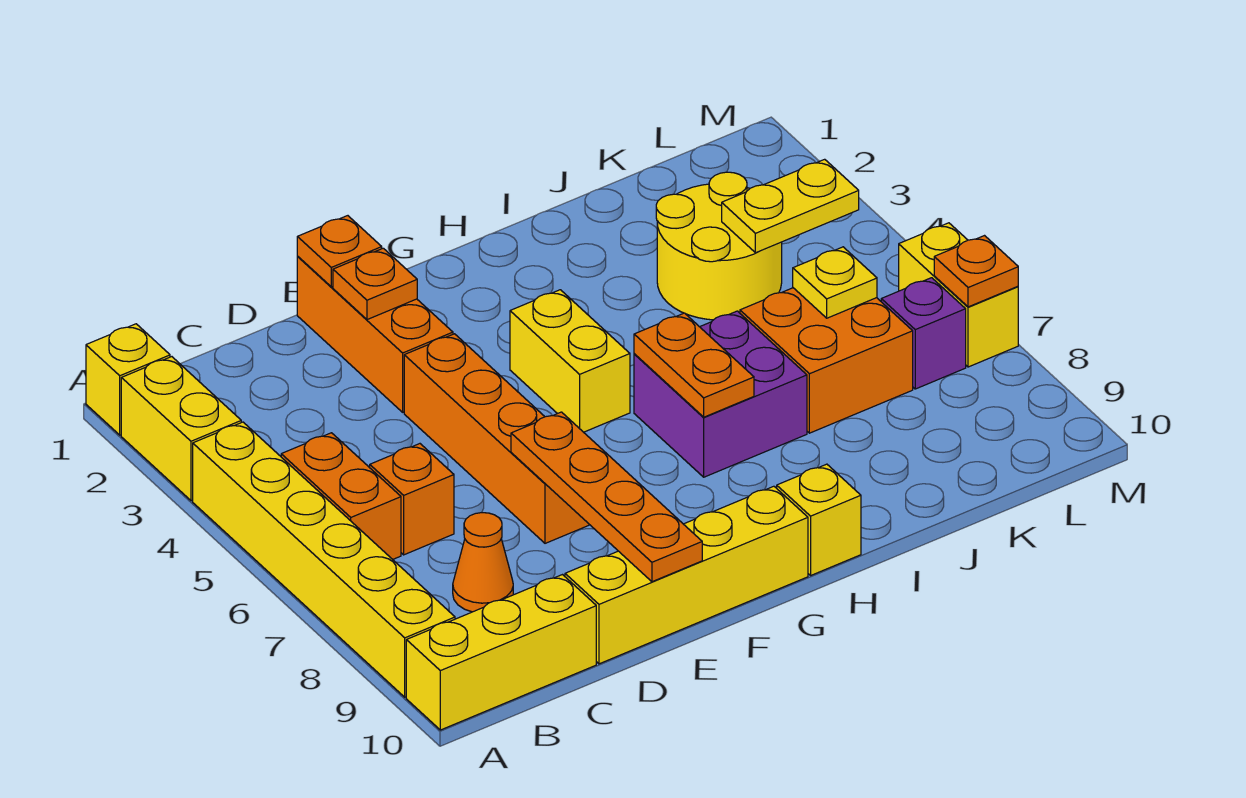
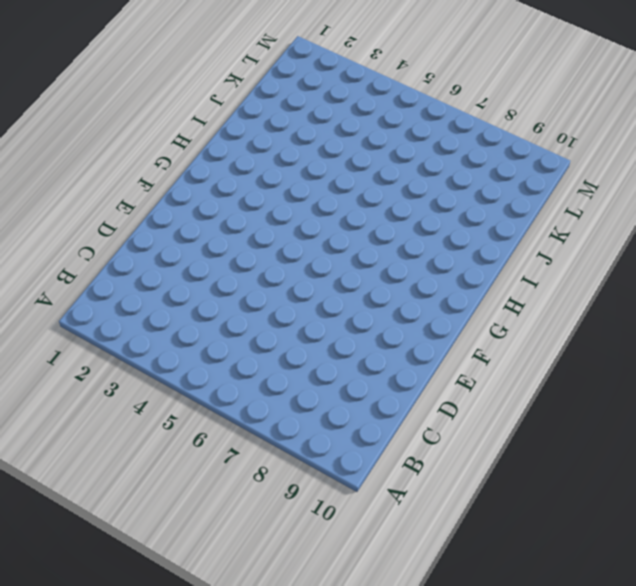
none -> yellow brick A1 level 1
none -> yellow brick A2:A3 level 1
none -> yellow brick A4:A9 level 1

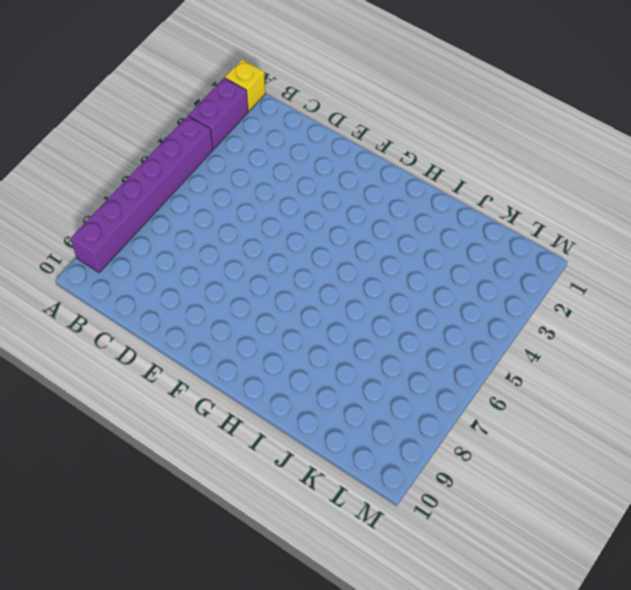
purple brick A2:A3 level 1 -> yellow brick A2:A3 level 1
purple brick A4:A9 level 1 -> yellow brick A4:A9 level 1
none -> yellow brick A10:C10 level 1
none -> orange brick B5:B6 level 1
none -> orange brick C6 level 1

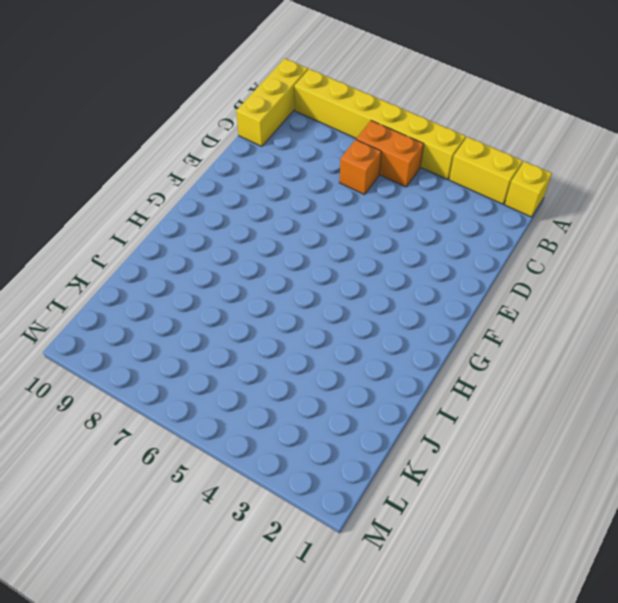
none -> orange cone C8 level 1
none -> yellow brick D10:G10 level 1
none -> orange brick E1:E3 level 1

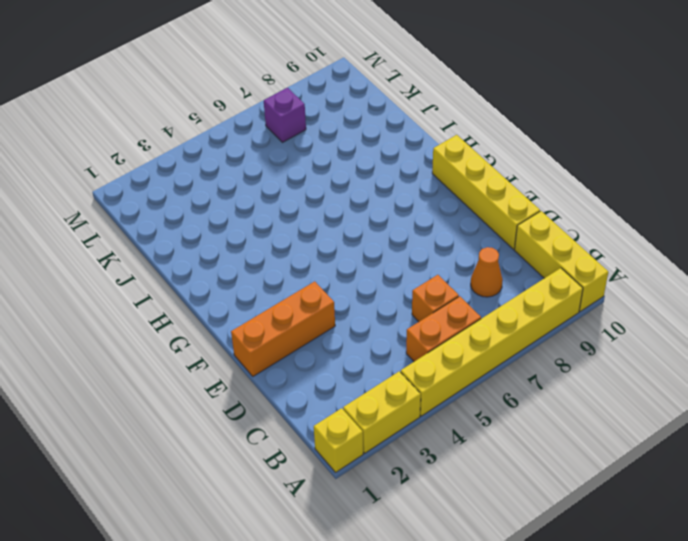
none -> orange brick E4:E7 level 1
none -> yellow brick G4:G5 level 1
none -> purple brick H6:I7 level 1

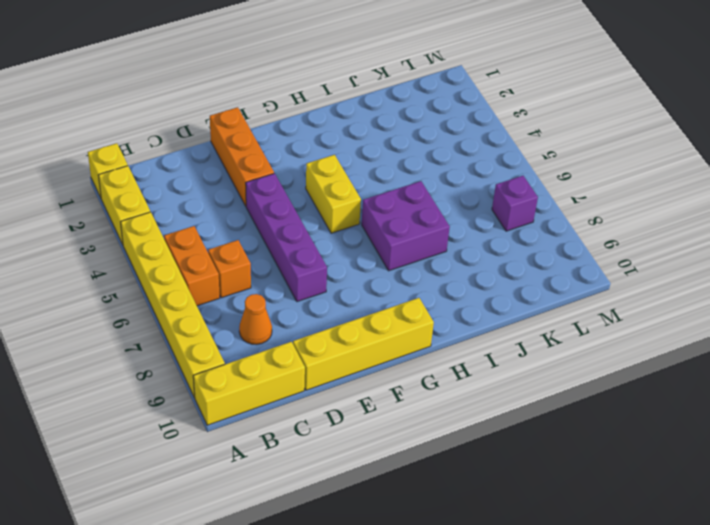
purple brick E4:E7 level 1 -> orange brick E4:E7 level 1
none -> yellow brick H10 level 1
none -> yellow round brick J3:K4 level 1
none -> orange brick J6:K7 level 1

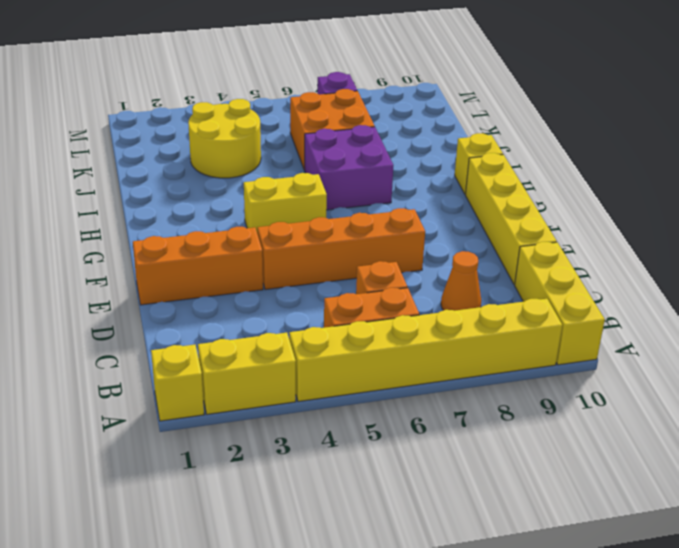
none -> yellow brick M6:M7 level 1
none -> orange plate E1 level 2
none -> orange plate E2 level 2

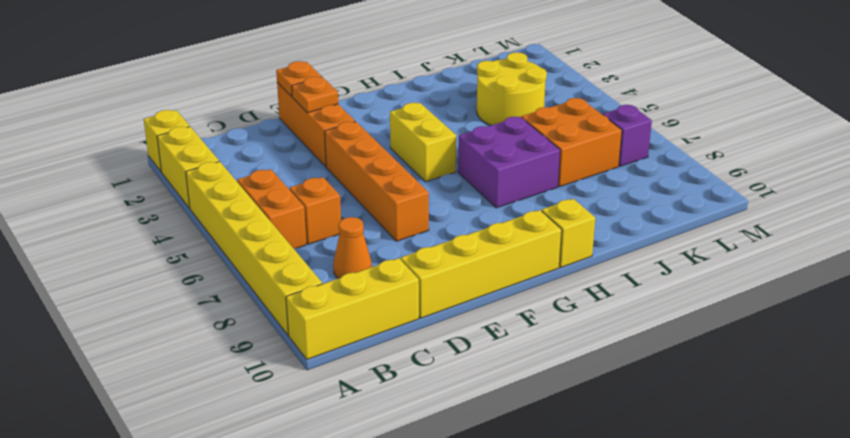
none -> yellow brick M6:M7 level 1
none -> orange plate E7:E10 level 2
none -> orange plate H6:H7 level 2

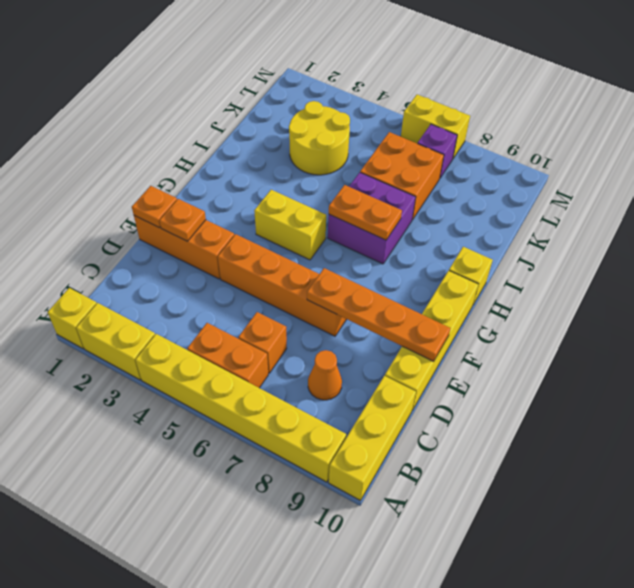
none -> yellow plate K4:L4 level 2
none -> yellow plate K6 level 2
none -> orange plate M7 level 2

